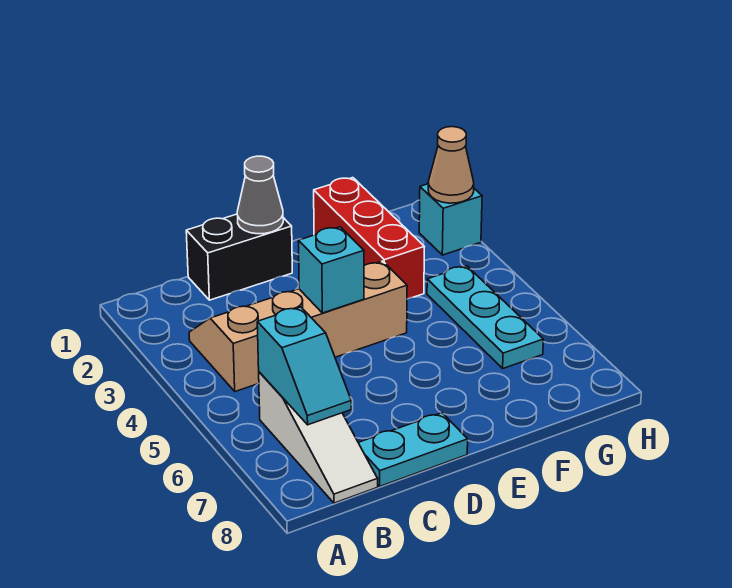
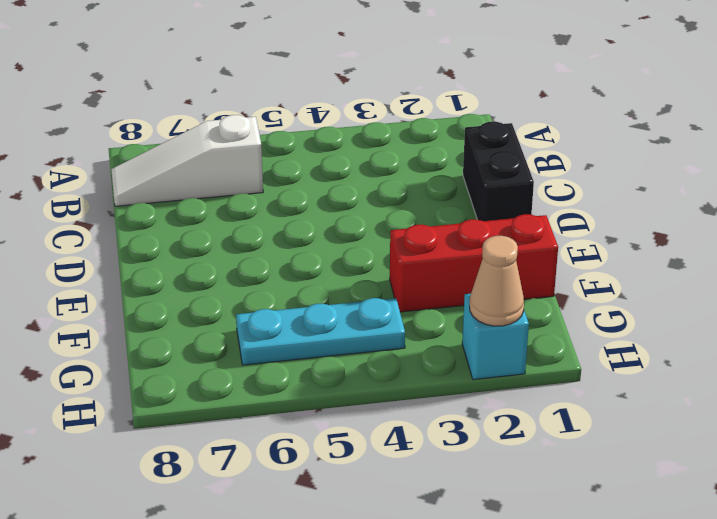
none -> tan slope B3:E4 level 1 top 4
none -> cyan plate C8:D8 level 1

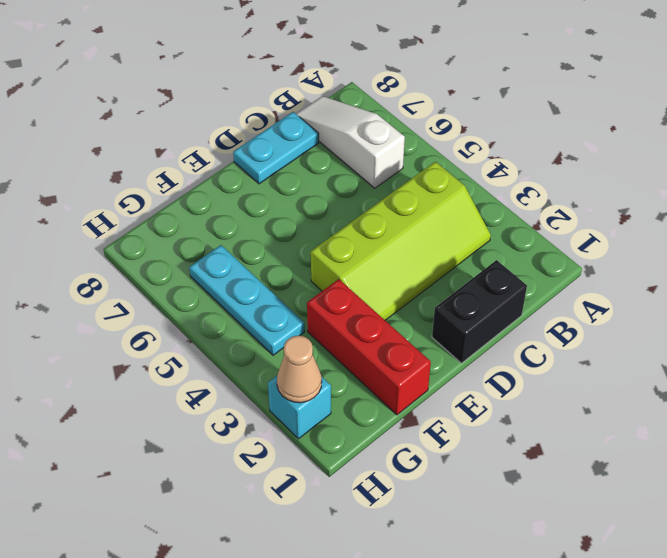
lime slope B3:E4 level 1 top 4 -> tan slope B3:E4 level 1 top 4
none -> cyan slope B6:B7 level 2 top 6
none -> grey cone D1 level 2

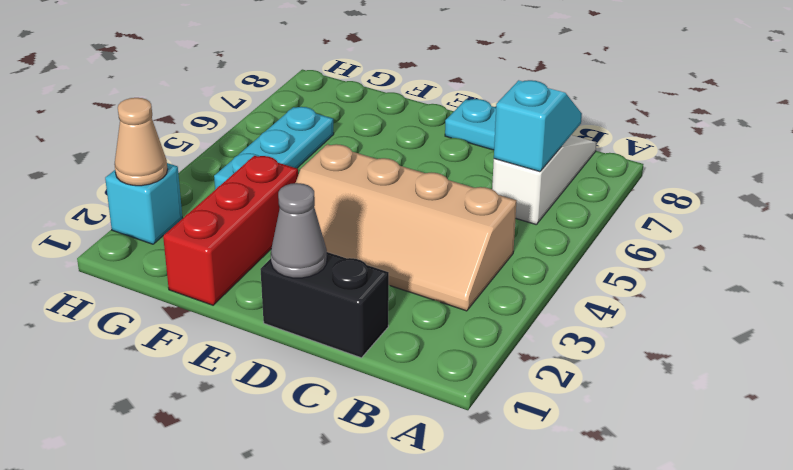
none -> cyan brick D4 level 2

